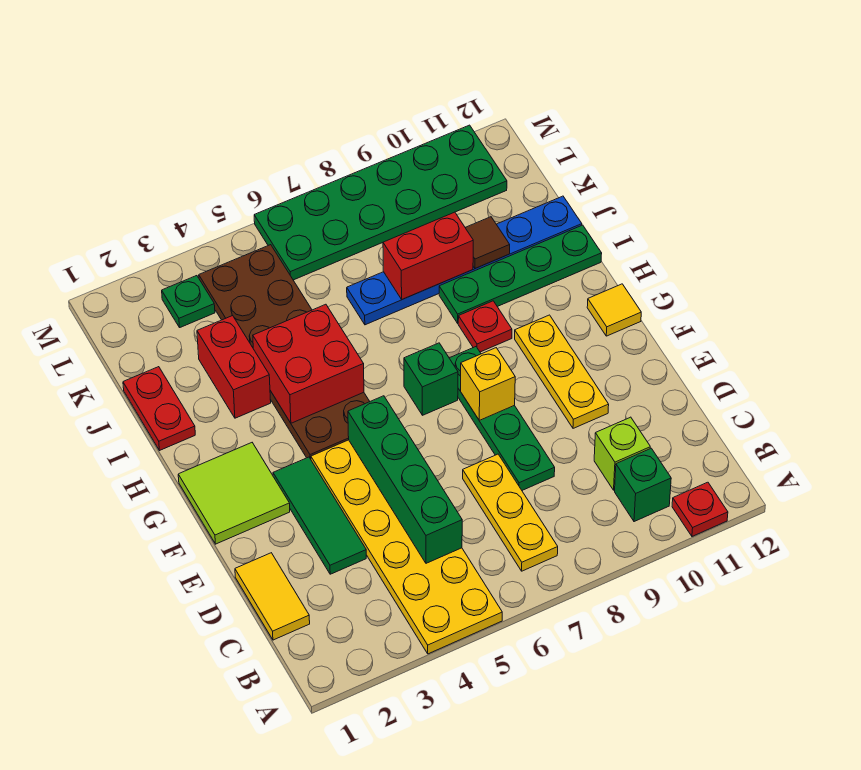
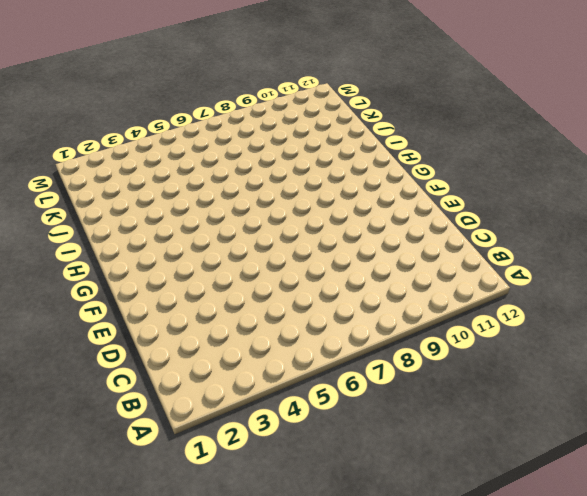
none -> yellow plate A4:F5 level 1
none -> red plate A11 level 1
none -> yellow plate B7:D7 level 1

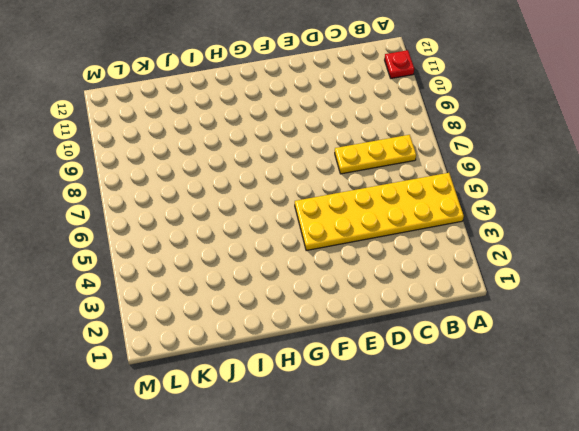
none -> green brick B10 level 1
none -> yellow tile C1:D1 level 1
none -> lime brick C10 level 1

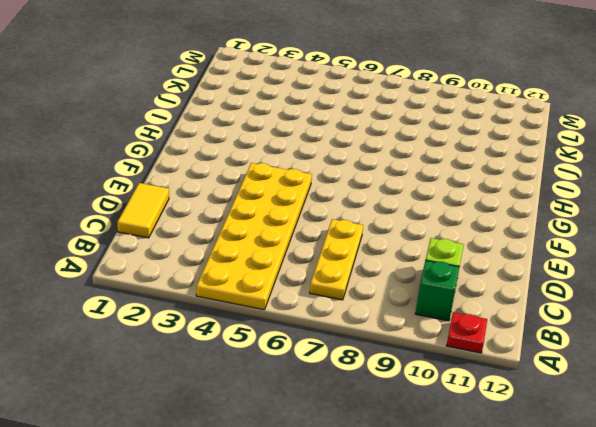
none -> green tile D3:F3 level 1
none -> green plate D8:G8 level 1
none -> yellow plate E10:G10 level 1

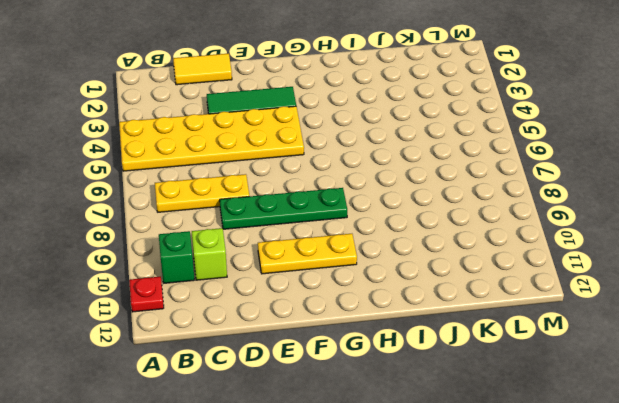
none -> lime tile F1:G2 level 1
none -> brown plate G4:L5 level 1
none -> green brick G7 level 1

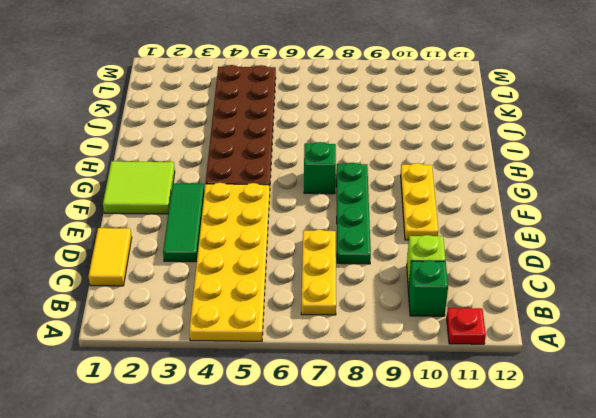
none -> yellow tile G12 level 1
none -> red plate H9 level 1
none -> red plate I1:J1 level 1

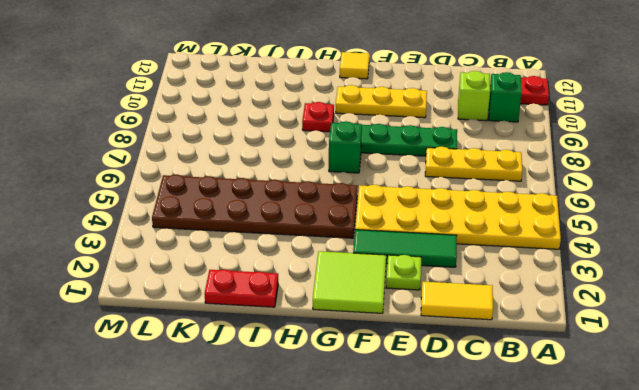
lime plate E2 level 1 -> none
none -> red brick I3:J3 level 1
none -> green plate I9:I12 level 1
none -> blue plate J7:J12 level 1

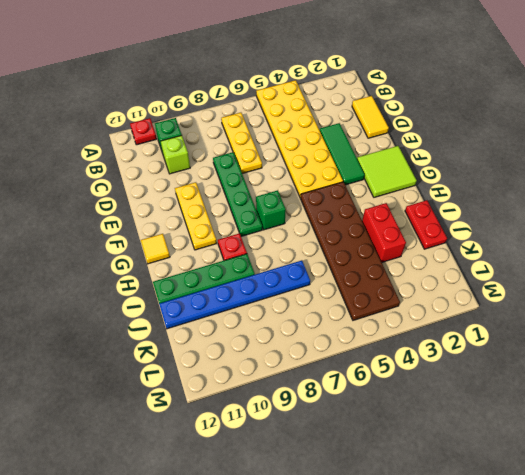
none -> green plate L3 level 1
none -> green plate L6:M11 level 1
none -> green brick C5:F5 level 2

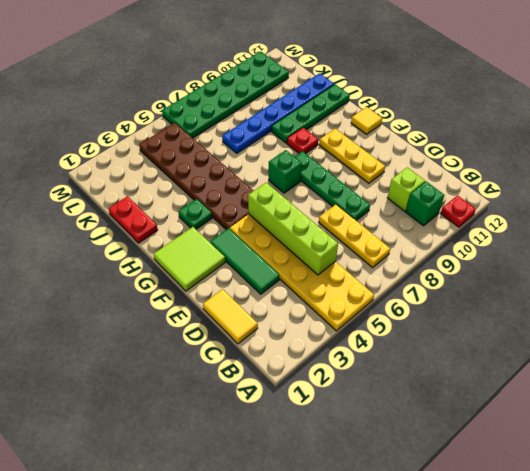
lime brick C5:F5 level 2 -> green brick C5:F5 level 2
green plate H3 level 1 -> green plate L3 level 1
none -> red brick I3:J3 level 1
none -> yellow brick F8 level 2
none -> red brick H4:I5 level 2

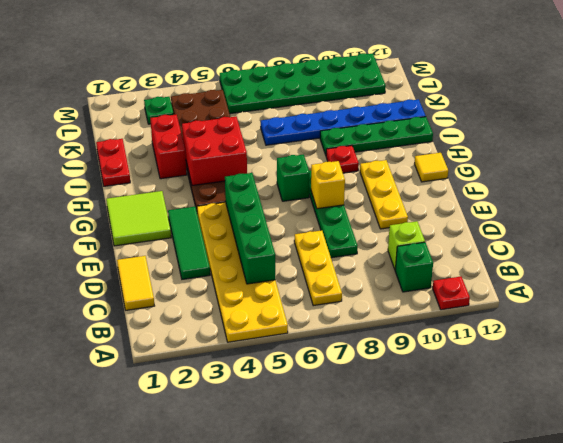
none -> red brick J8:J9 level 2
none -> brown tile J10 level 2

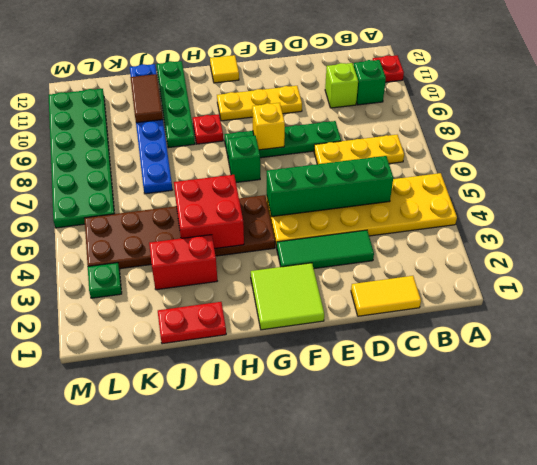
brown tile J10:J11 level 2 -> brown tile J10 level 2
none -> red brick J8:J9 level 2

